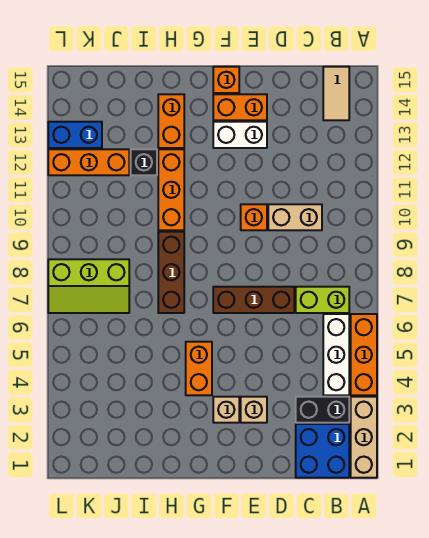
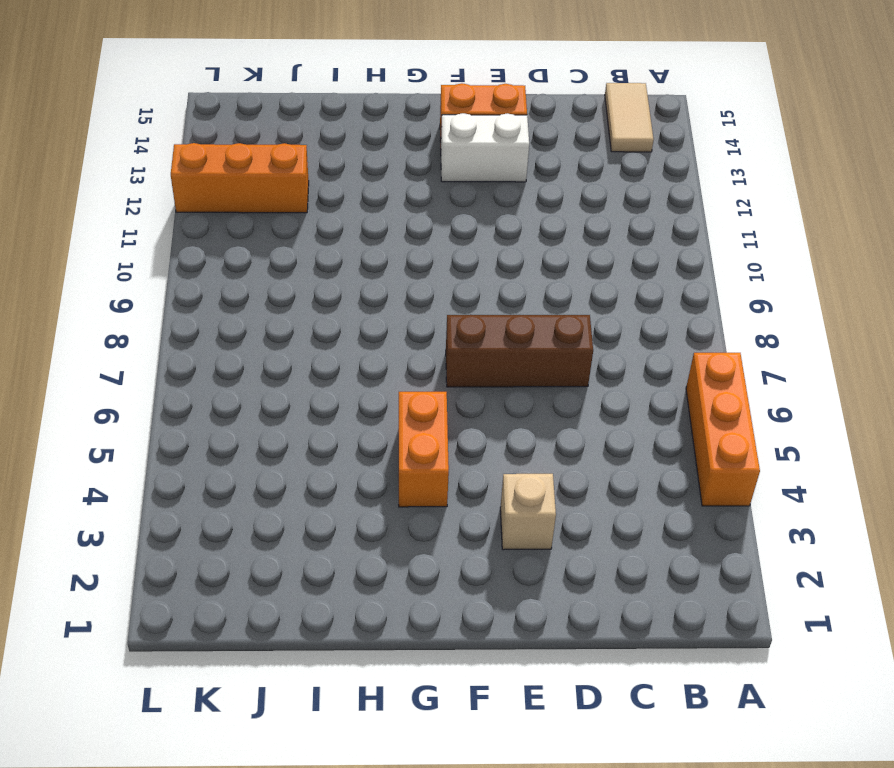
none -> tan brick A1:A3 level 1
none -> blue brick B1:C2 level 1
none -> black brick B3:C3 level 1

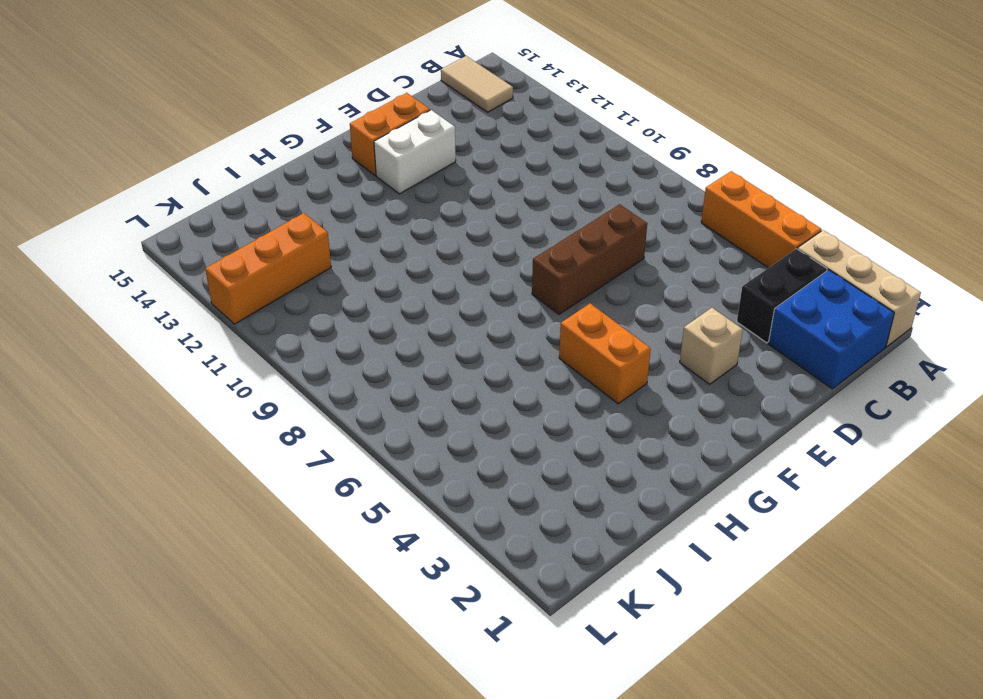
none -> white brick B4:B6 level 1
none -> lime brick B7:C7 level 1
none -> tan brick C10:D10 level 1

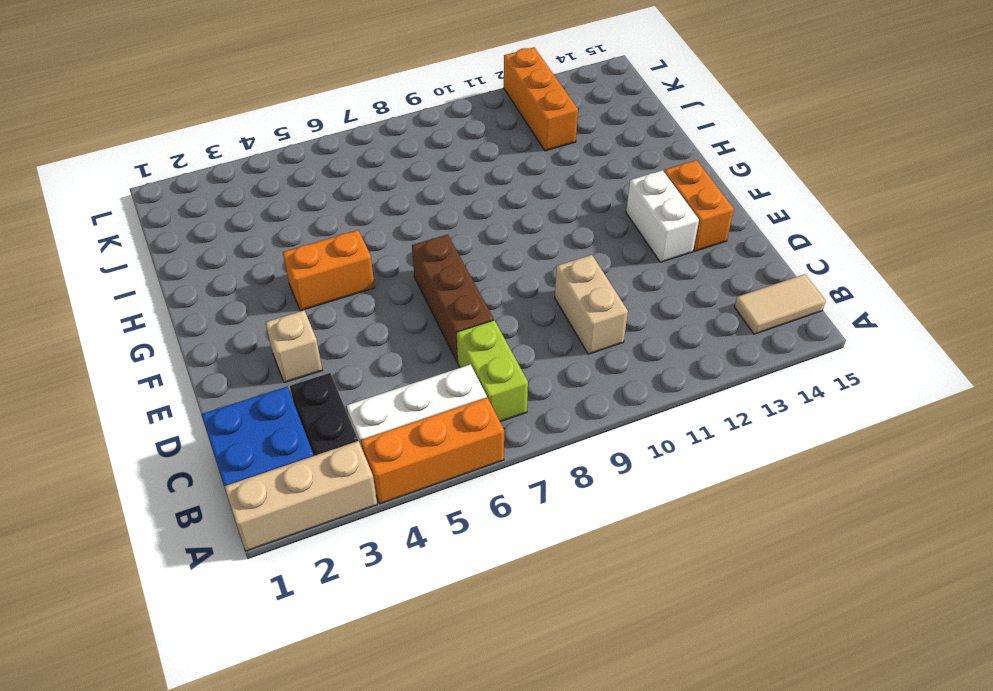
none -> orange brick E10 level 1
none -> tan brick F3 level 1
none -> orange brick F15 level 1

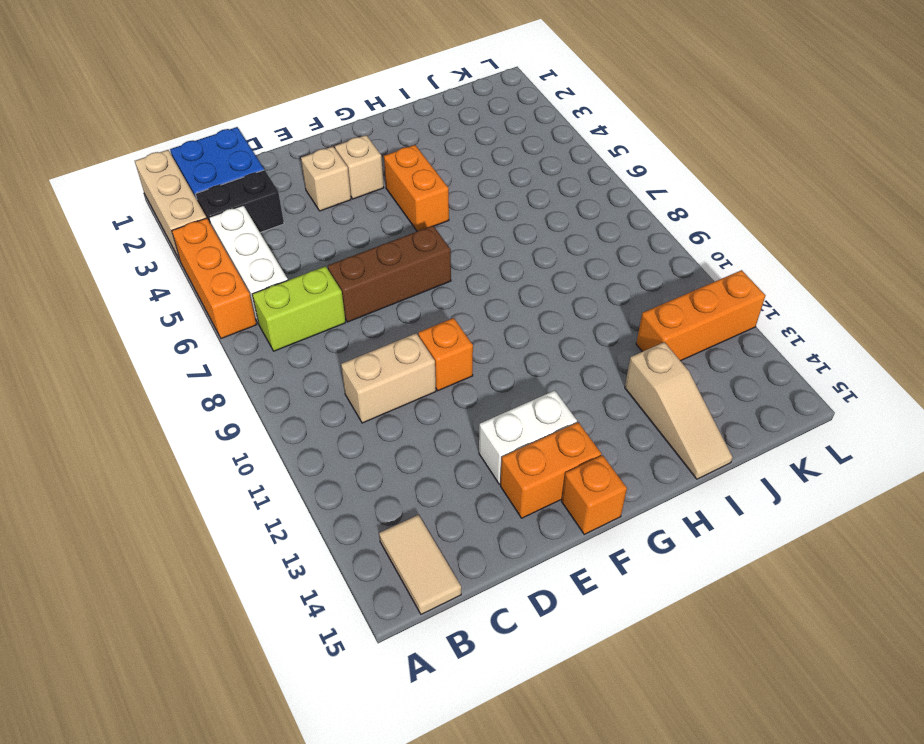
tan slope I13:I15 level 1 top 13 -> none
none -> brown brick H7:H9 level 1
none -> orange brick H10:H12 level 1
none -> orange brick H13:H14 level 1

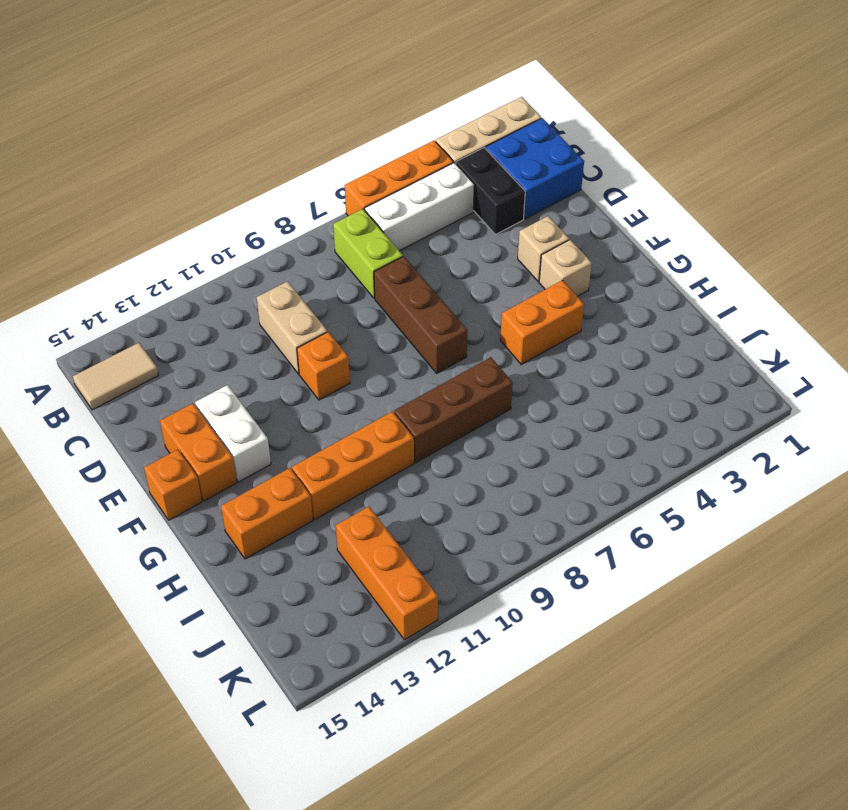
none -> black brick I12 level 1
none -> lime slope J7:L8 level 1 top 8
none -> blue brick K13:L13 level 1

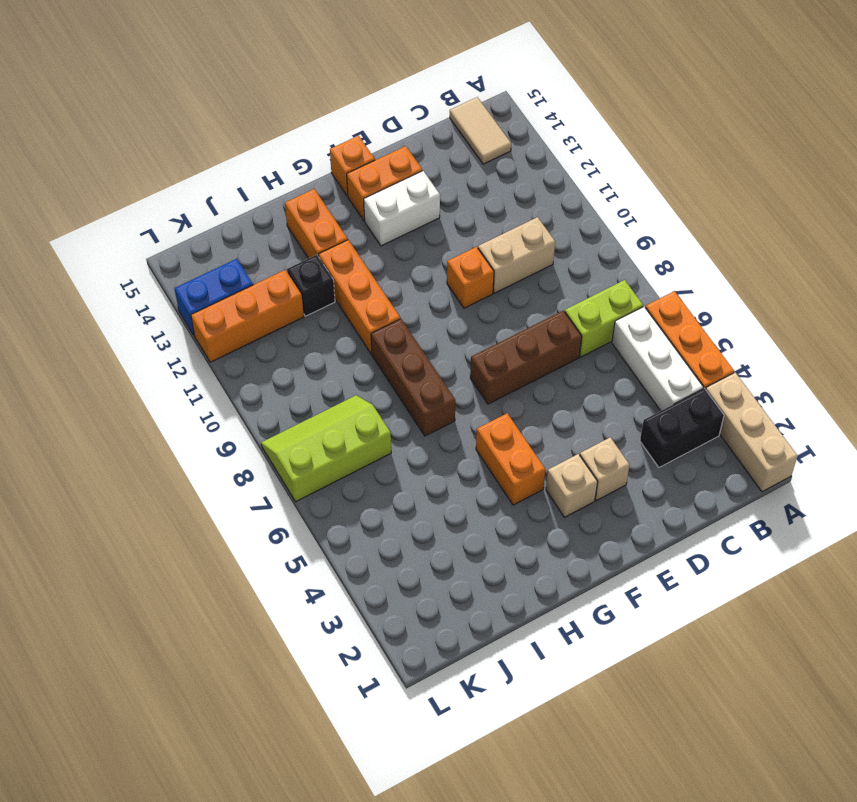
lime slope J7:L8 level 1 top 7 -> lime slope J7:L8 level 1 top 8
none -> blue brick B1:C2 level 1

